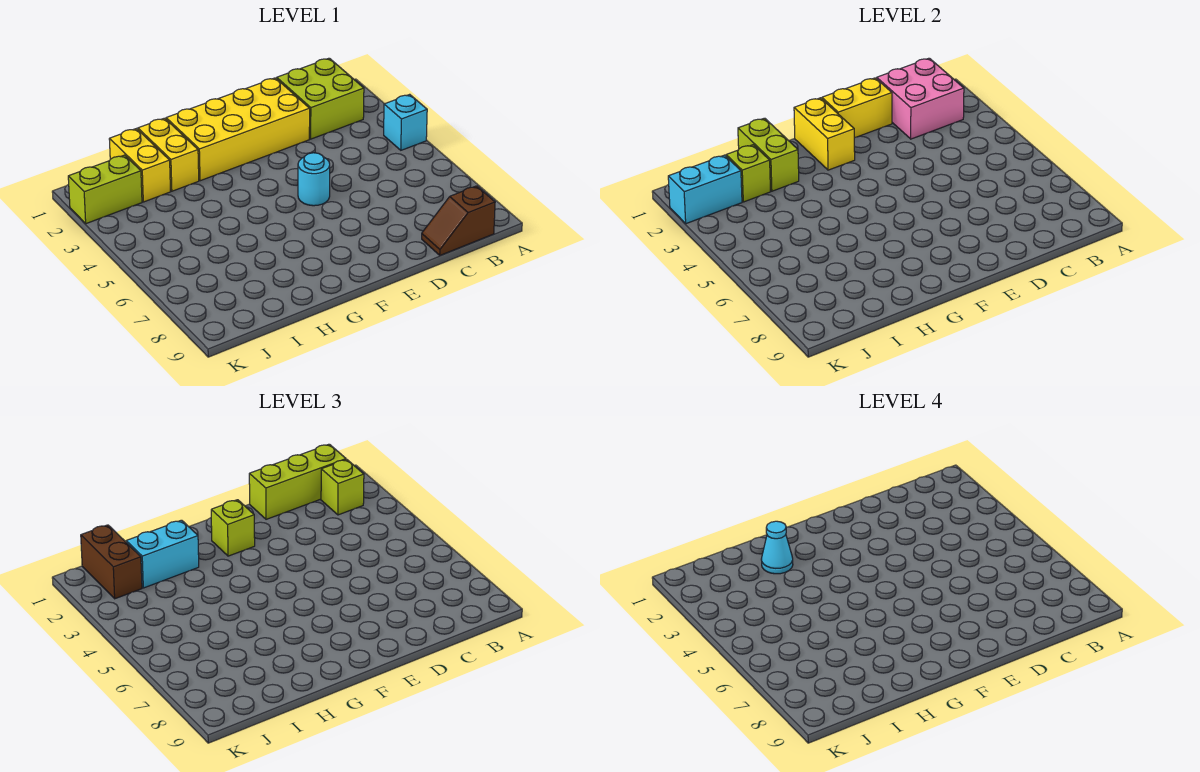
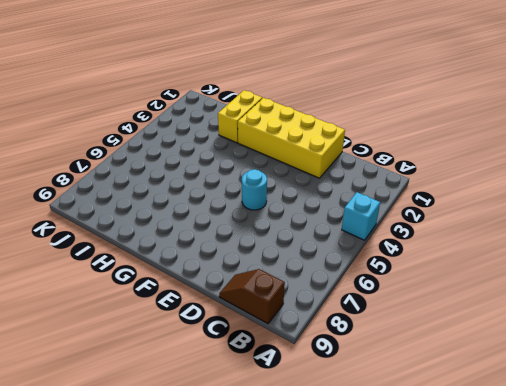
none -> lime brick B1:C2 level 1
none -> yellow brick I1:I2 level 1
none -> lime brick J2:K2 level 1

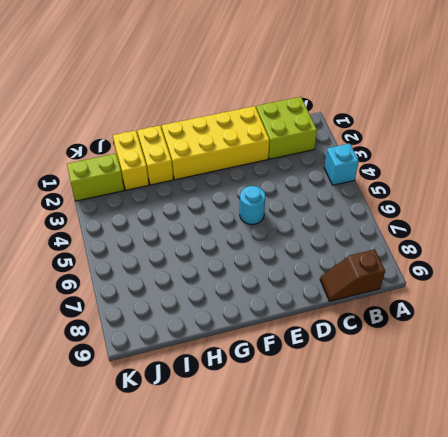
none -> pink brick B1:C2 level 2
none -> yellow brick D1:E1 level 2
none -> yellow brick F1:F2 level 2

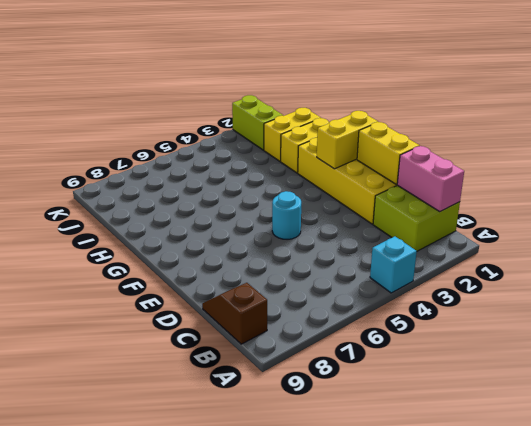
pink brick B1:C1 level 2 -> pink brick B1:C2 level 2
none -> lime brick H1:H2 level 2
none -> lime brick I2 level 2
none -> cyan brick J2:K2 level 2

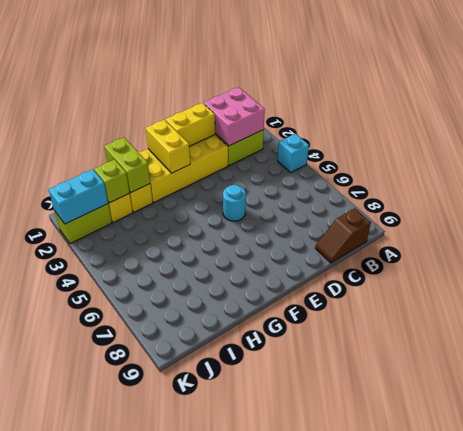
none -> lime brick B1:D1 level 3
none -> lime brick B2 level 3
none -> lime brick F2 level 3

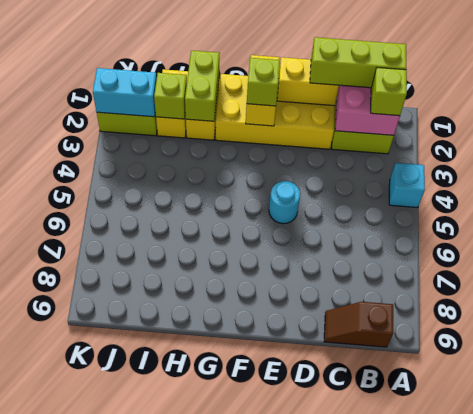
none -> cyan brick H2:I2 level 3
none -> brown brick J1:J2 level 3
none -> cyan cone H2 level 4

